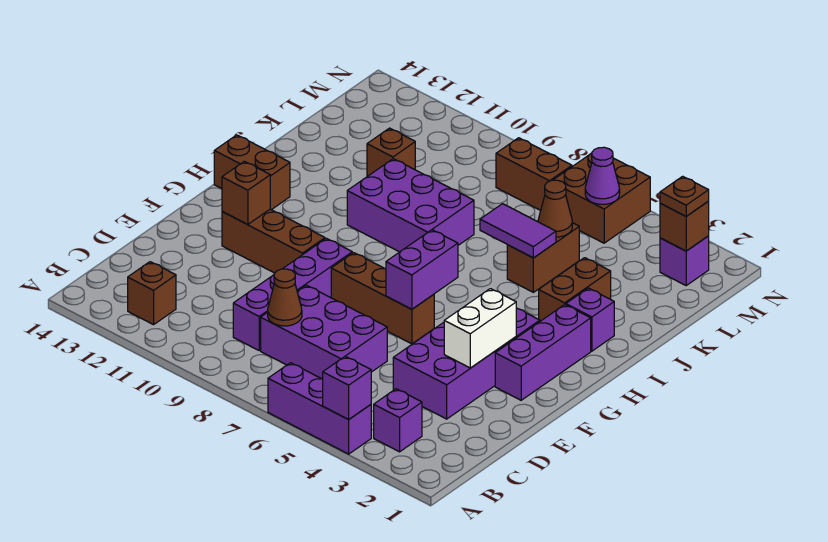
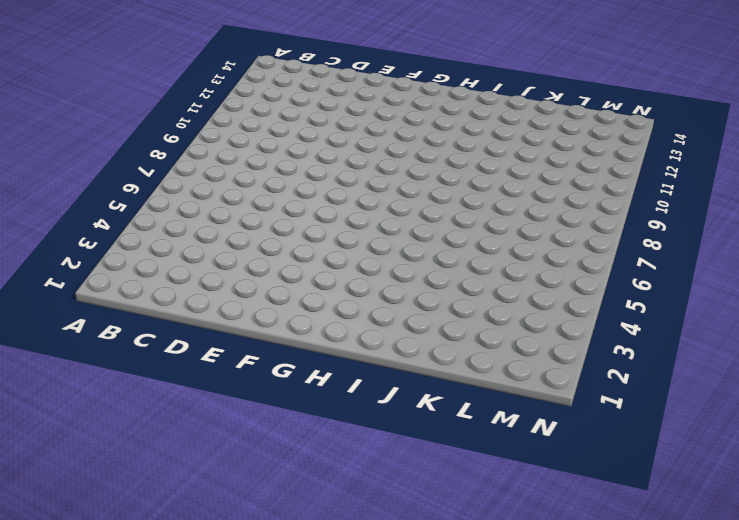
none -> purple brick A4:A6 level 1
none -> purple brick B3 level 1
none -> brown brick B12 level 1

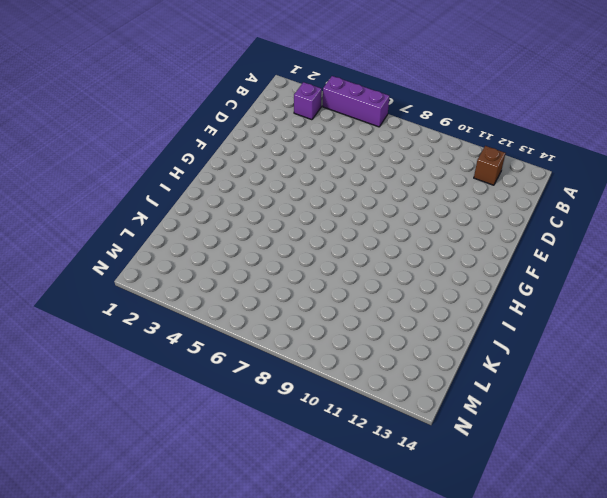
none -> purple brick C6:D8 level 1
none -> purple brick C9:F9 level 1
none -> purple brick D3:G4 level 1

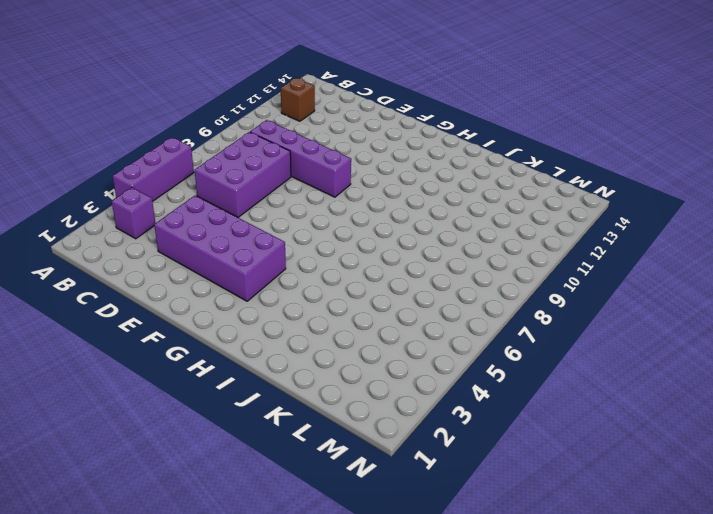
none -> purple brick F2:H2 level 1
none -> brown brick F6:F8 level 1
none -> brown brick F10:F12 level 1

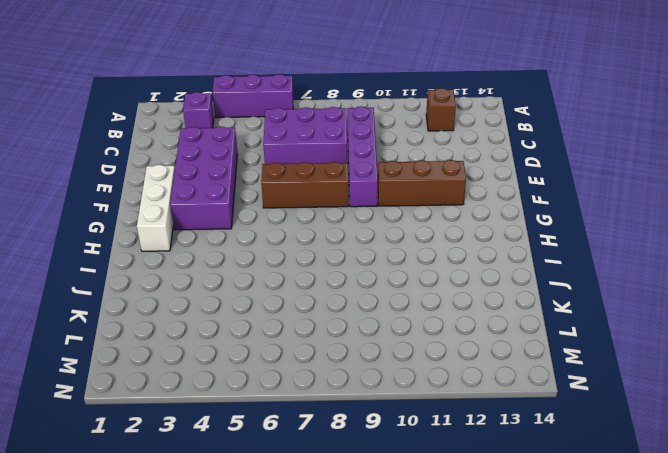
white brick F2:H2 level 1 -> purple brick F2:H2 level 1
none -> brown brick H13:H14 level 1
none -> purple brick I2 level 1
none -> brown brick I3:J3 level 1

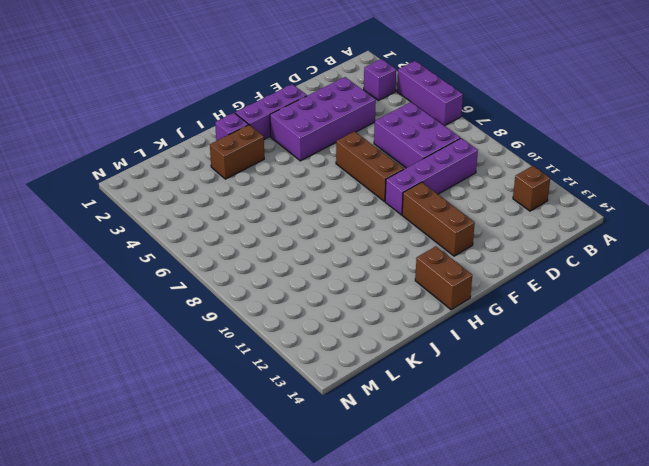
none -> purple brick I8:J10 level 1
none -> brown brick J5:K5 level 1
none -> brown brick K11 level 1

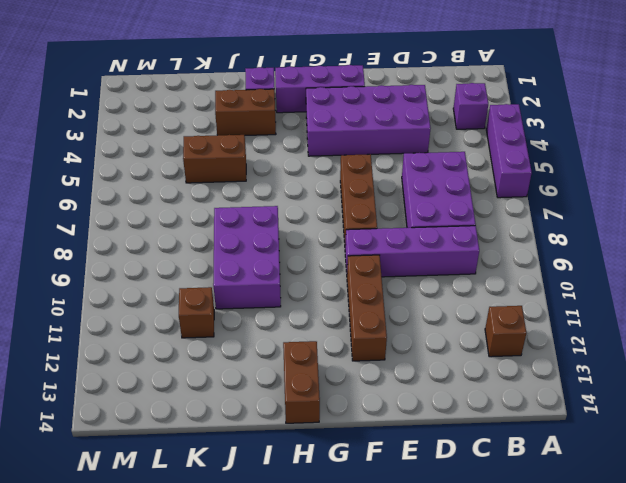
none -> purple brick M2 level 1
none -> brown brick M5:N6 level 1
none -> brown brick M7:M8 level 1

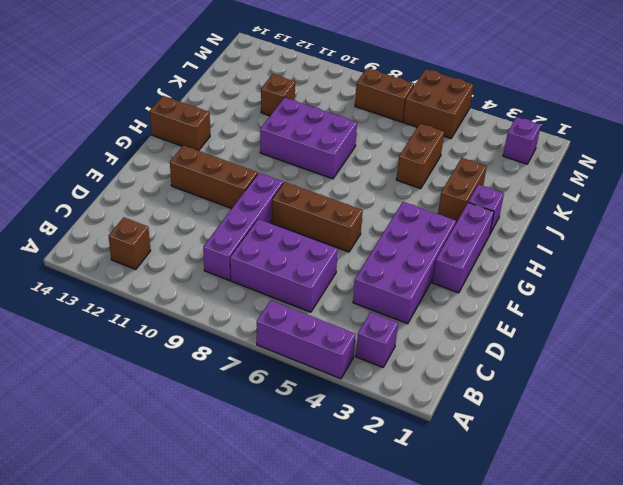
none -> purple brick A4 level 2
none -> brown cone C8 level 2
none -> white brick E3:F3 level 2

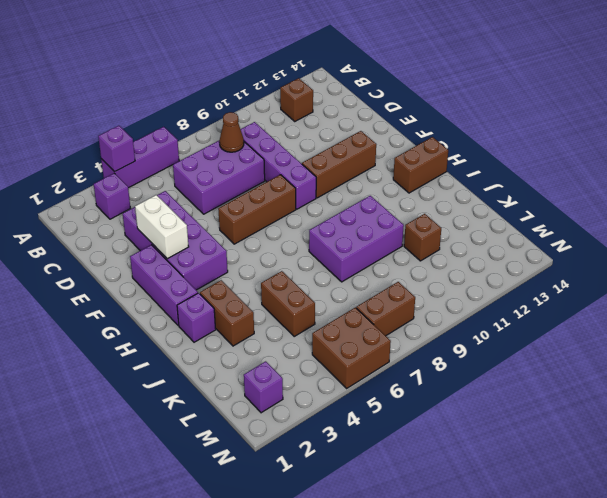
none -> purple brick F6:G6 level 2
none -> brown brick F12 level 2
none -> purple tile J5:J6 level 2

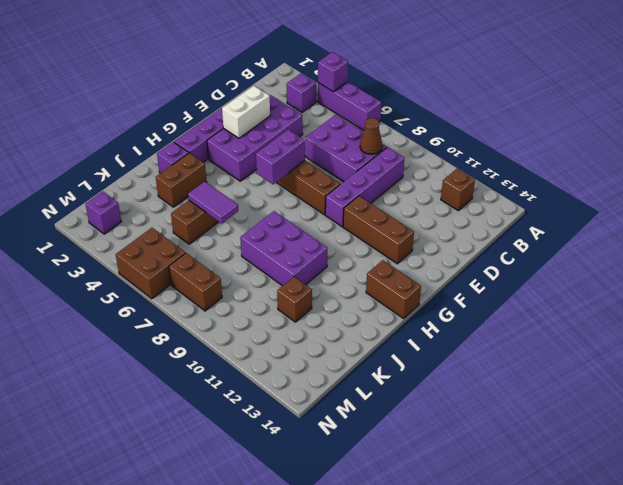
none -> brown brick F12 level 2
none -> brown cone K5 level 2
none -> brown brick M2 level 2

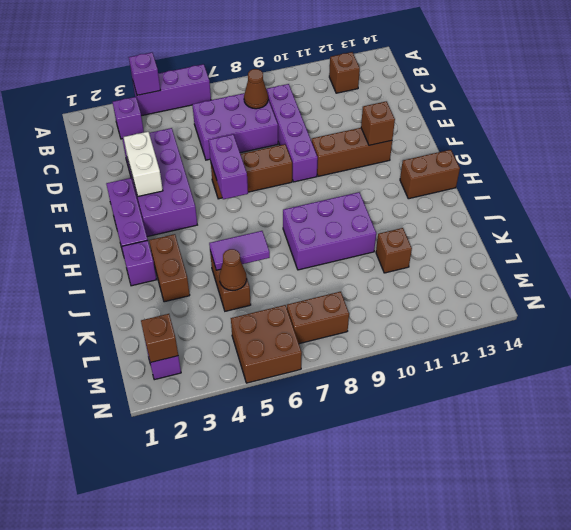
none -> purple cone M5 level 2
none -> brown plate M2 level 3

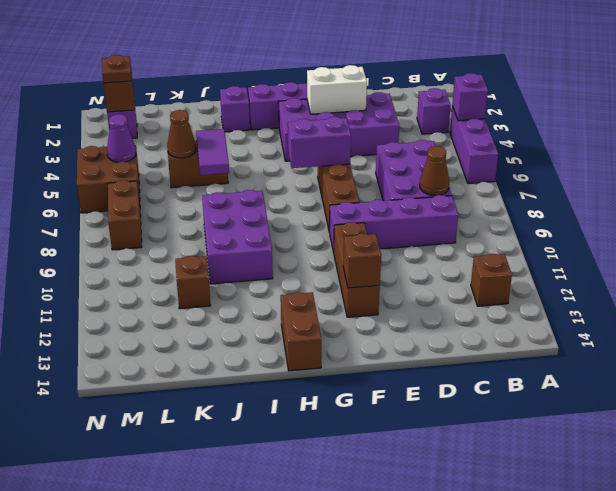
none -> brown brick I3:J3 level 1

